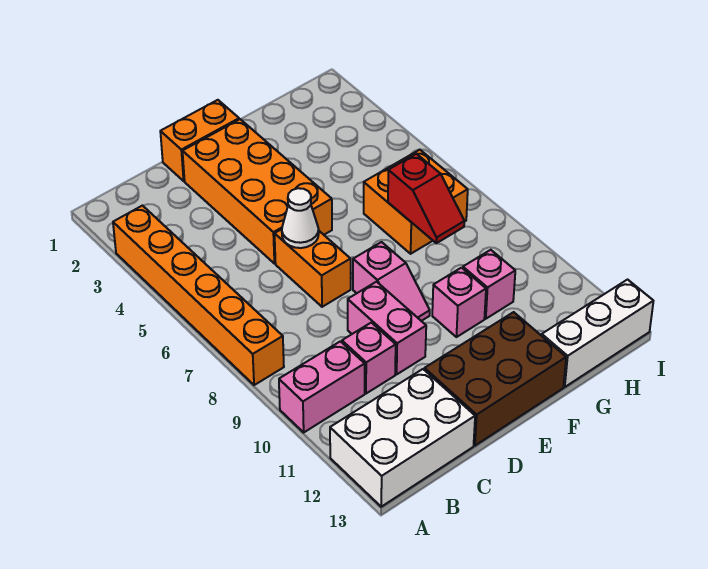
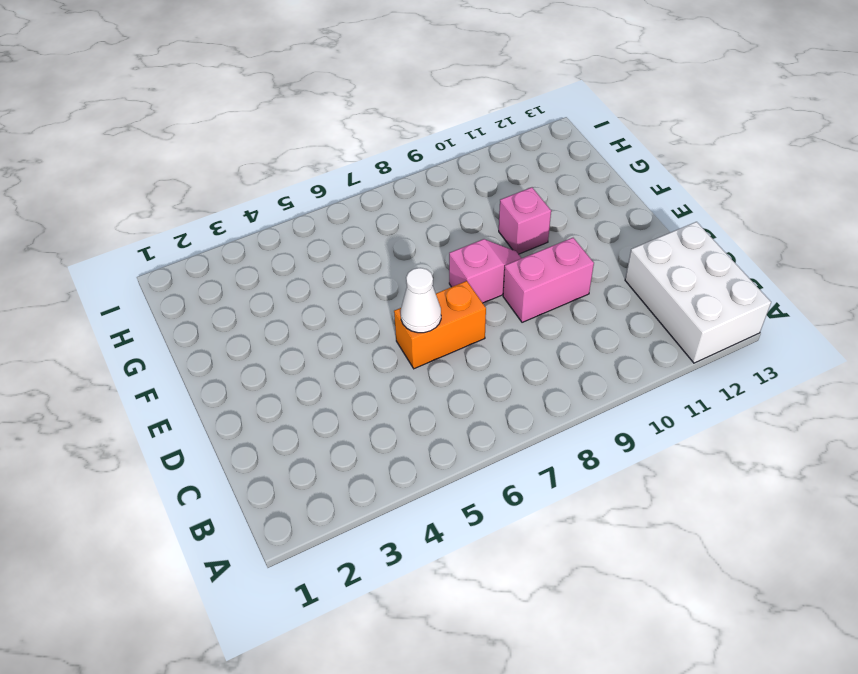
none -> orange brick A3:A8 level 1
none -> pink brick A10:B10 level 1
none -> pink brick C10 level 1

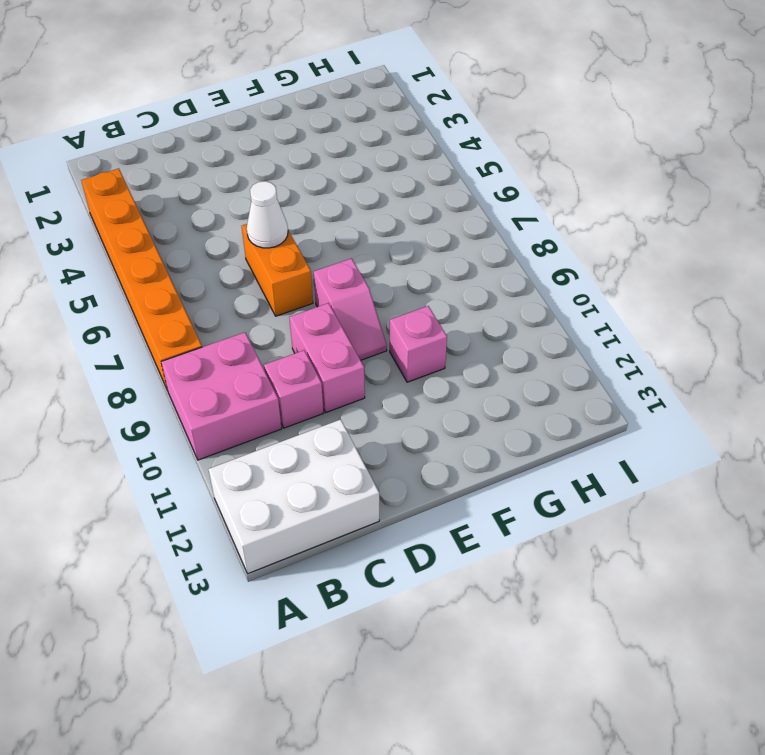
pink brick A9:B10 level 1 -> pink brick A10:B10 level 1
none -> orange brick D1:E1 level 1
none -> orange brick D2:E5 level 1
none -> brown brick D12:F13 level 1

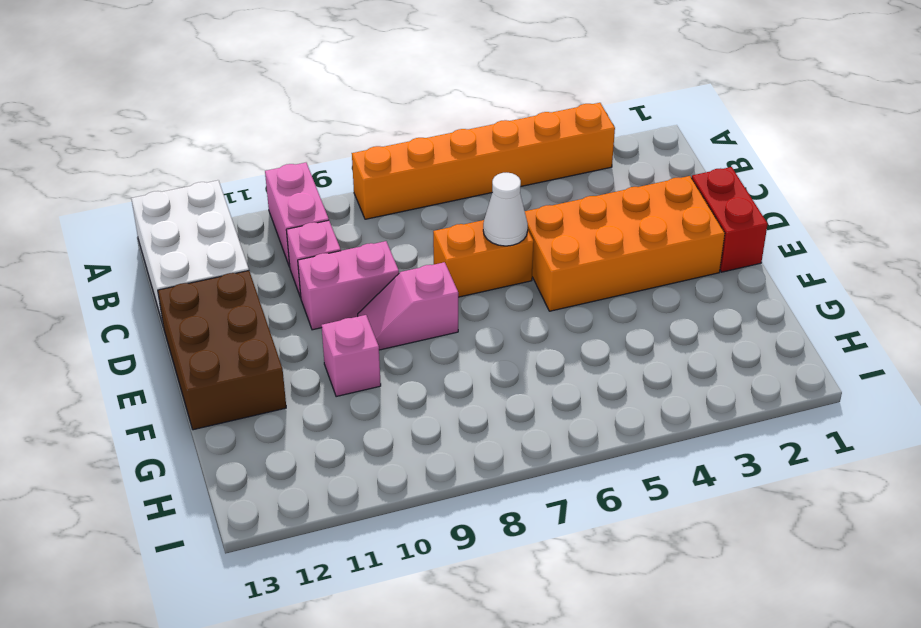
red brick D1:E1 level 1 -> orange brick D1:E1 level 1
none -> orange brick G6:H7 level 1
none -> pink brick G10 level 1
none -> white brick G13:I13 level 1

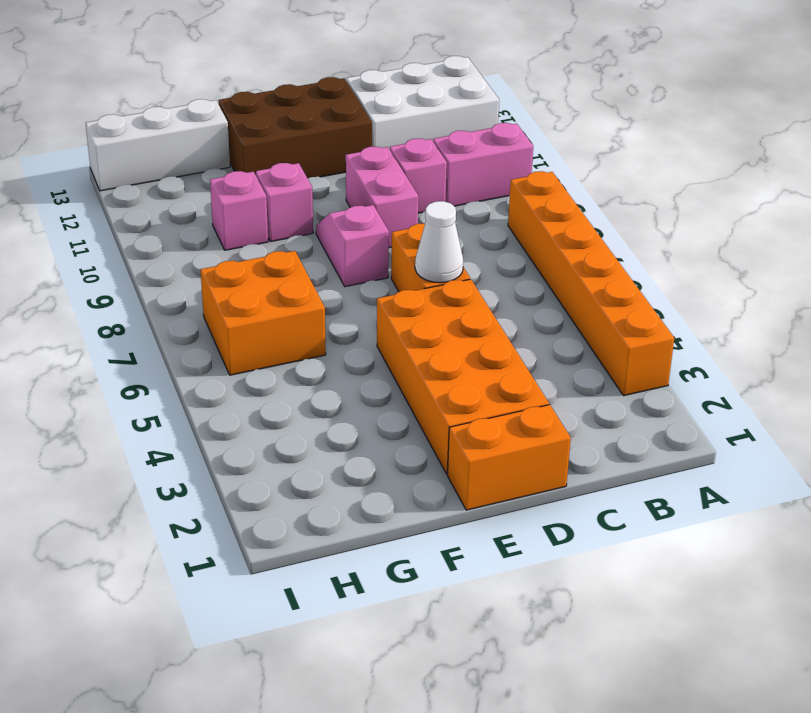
none -> red slope G7:G8 level 2 top 7

